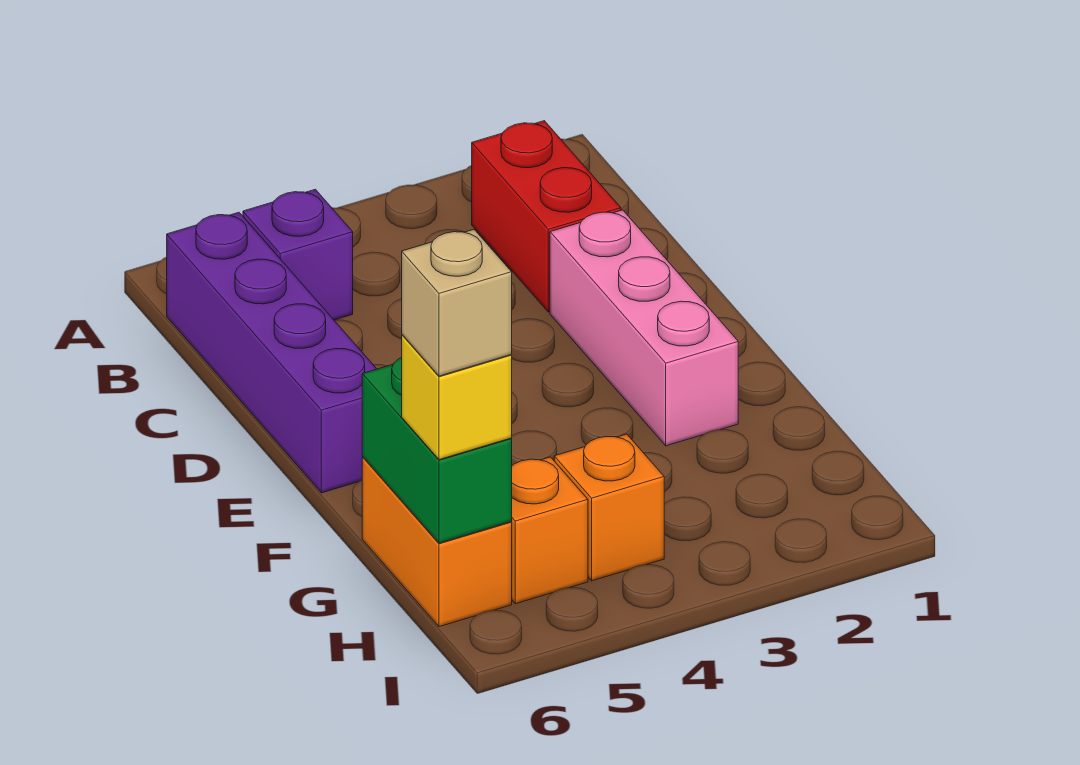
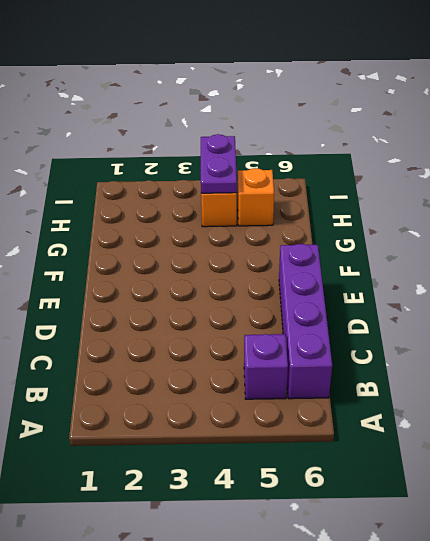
purple plate H4:I4 level 2 -> none
none -> red brick B2:C2 level 1
none -> pink brick D2:F2 level 1

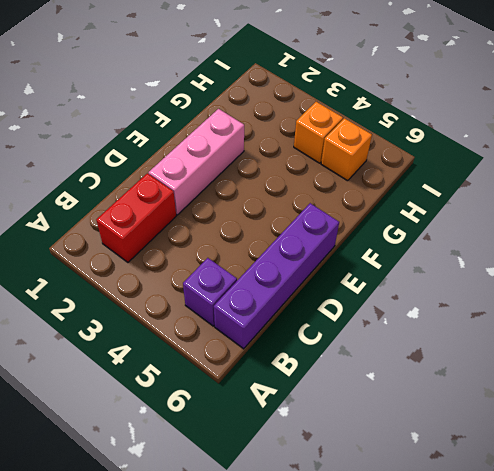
none -> orange brick G6:H6 level 1
none -> green brick G6:H6 level 2

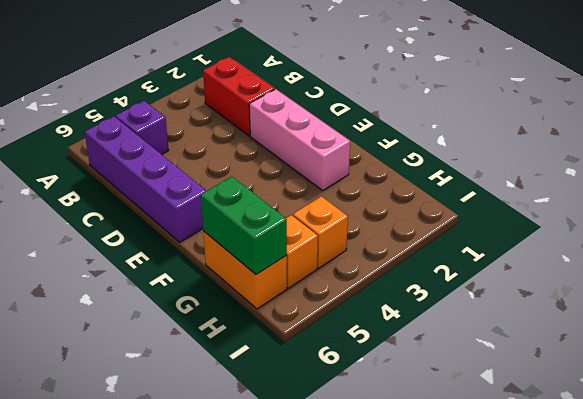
none -> yellow brick H6 level 3
none -> tan brick H6 level 4

